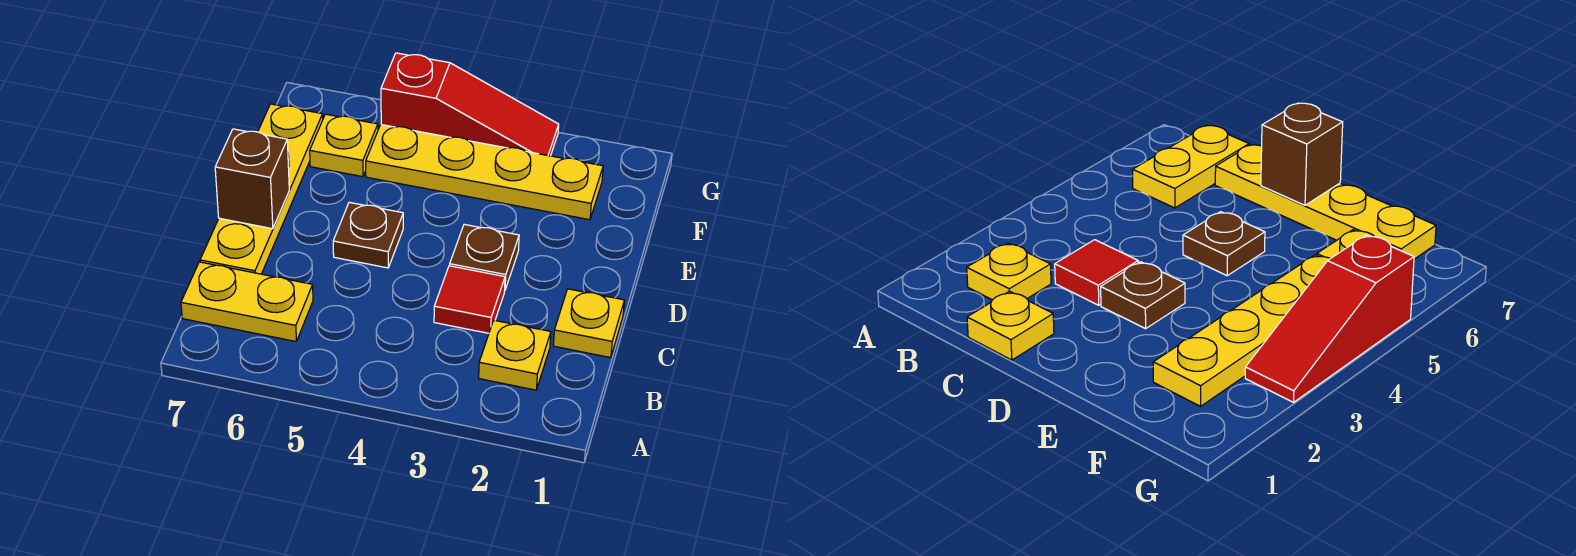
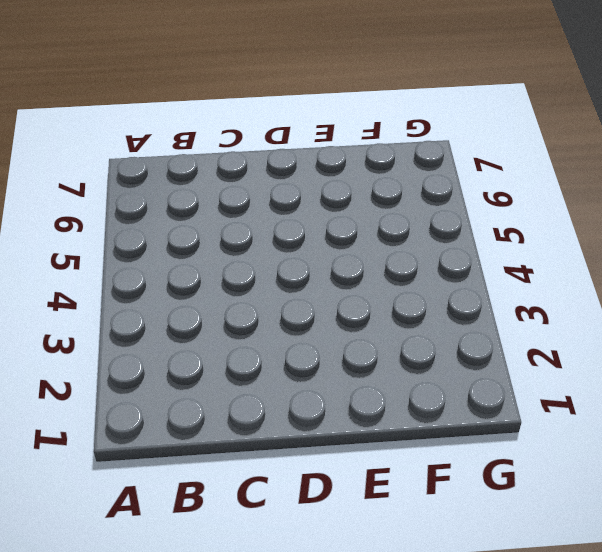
none -> yellow plate B2 level 1
none -> yellow plate B6:B7 level 1

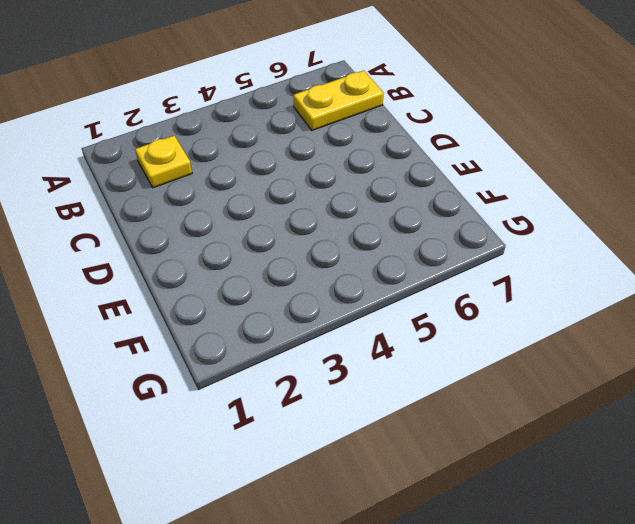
none -> yellow plate C1 level 1
none -> red tile C3 level 1

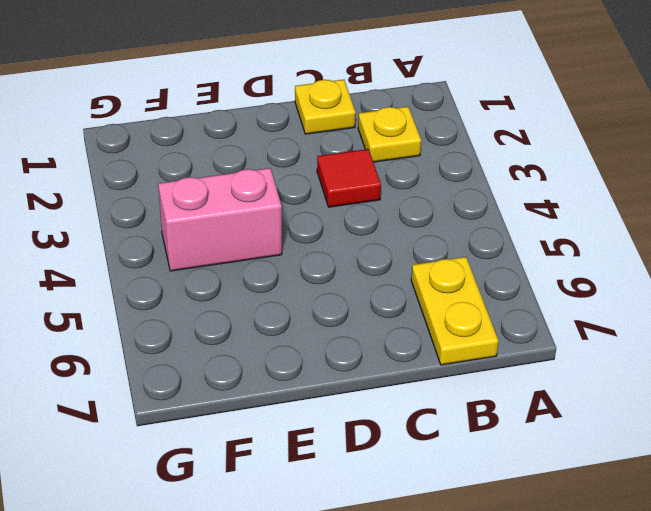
pink brick E4:F4 level 1 -> yellow plate F2:F5 level 1
none -> yellow plate C7:F7 level 1
none -> brown plate D3 level 1

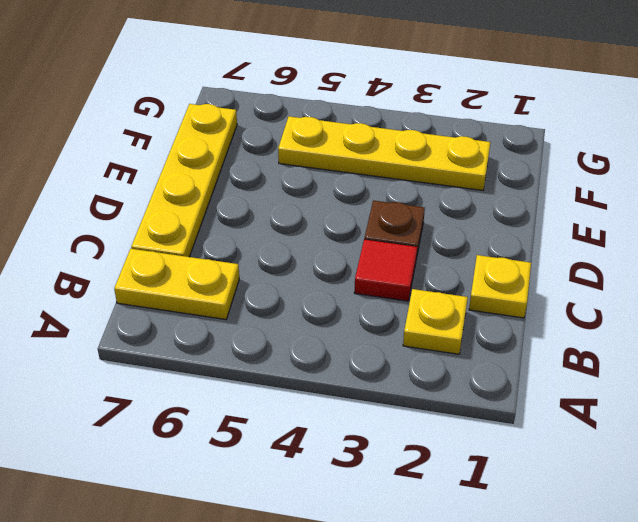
none -> brown plate D5 level 1
none -> yellow plate F6 level 1

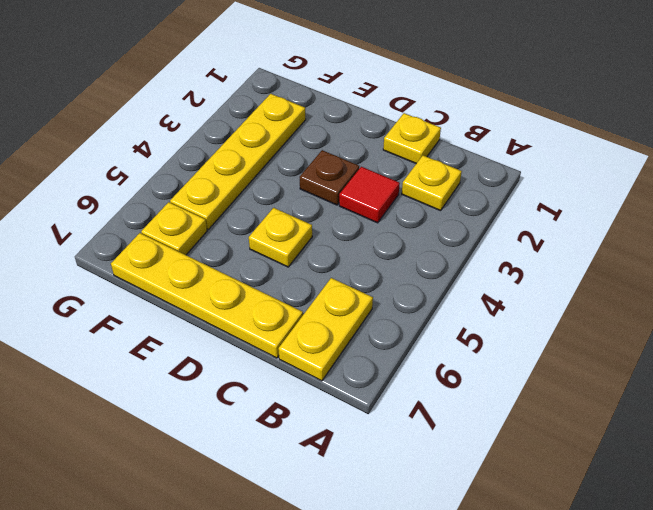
yellow plate D5 level 1 -> brown plate D5 level 1
none -> red slope G3:G5 level 1 top 5
none -> brown brick D7 level 2

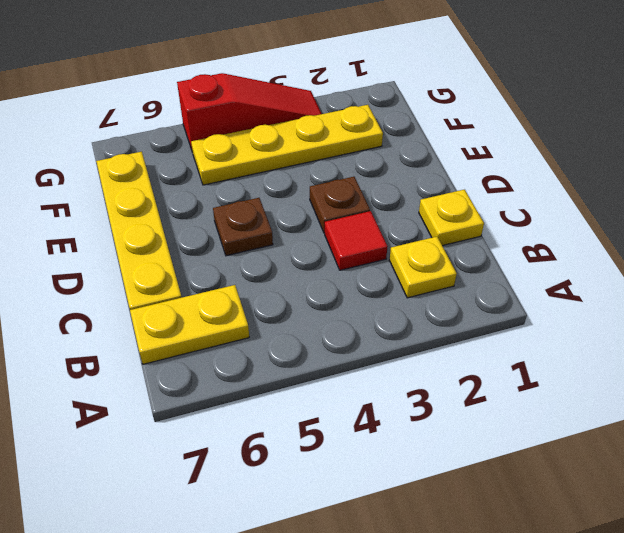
none -> yellow plate F6 level 1
none -> brown brick D7 level 2

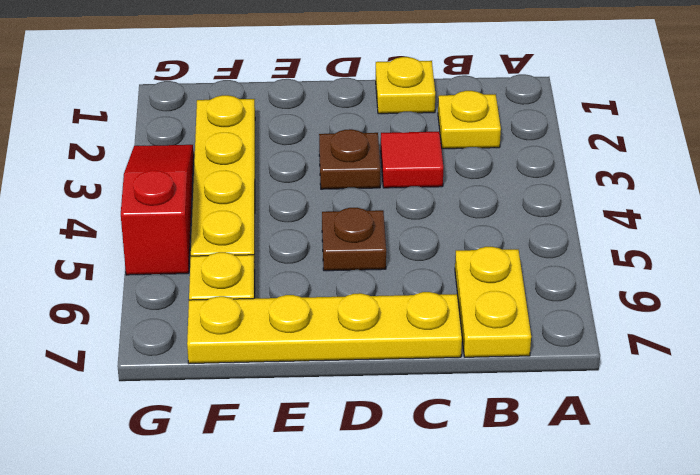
none -> brown brick D7 level 2

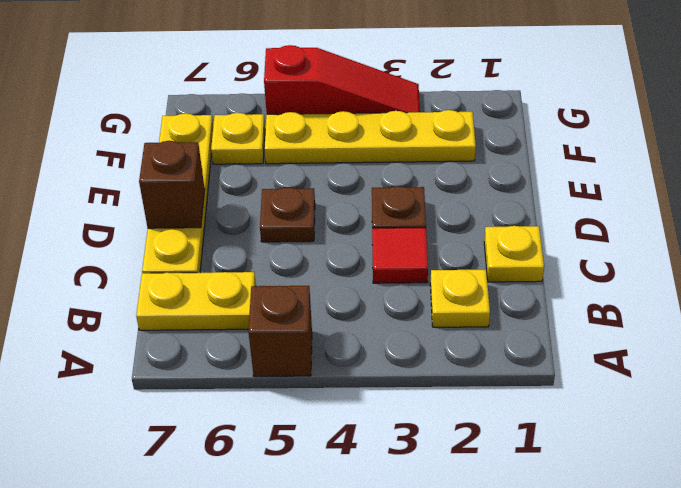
brown brick A5 level 1 -> none

